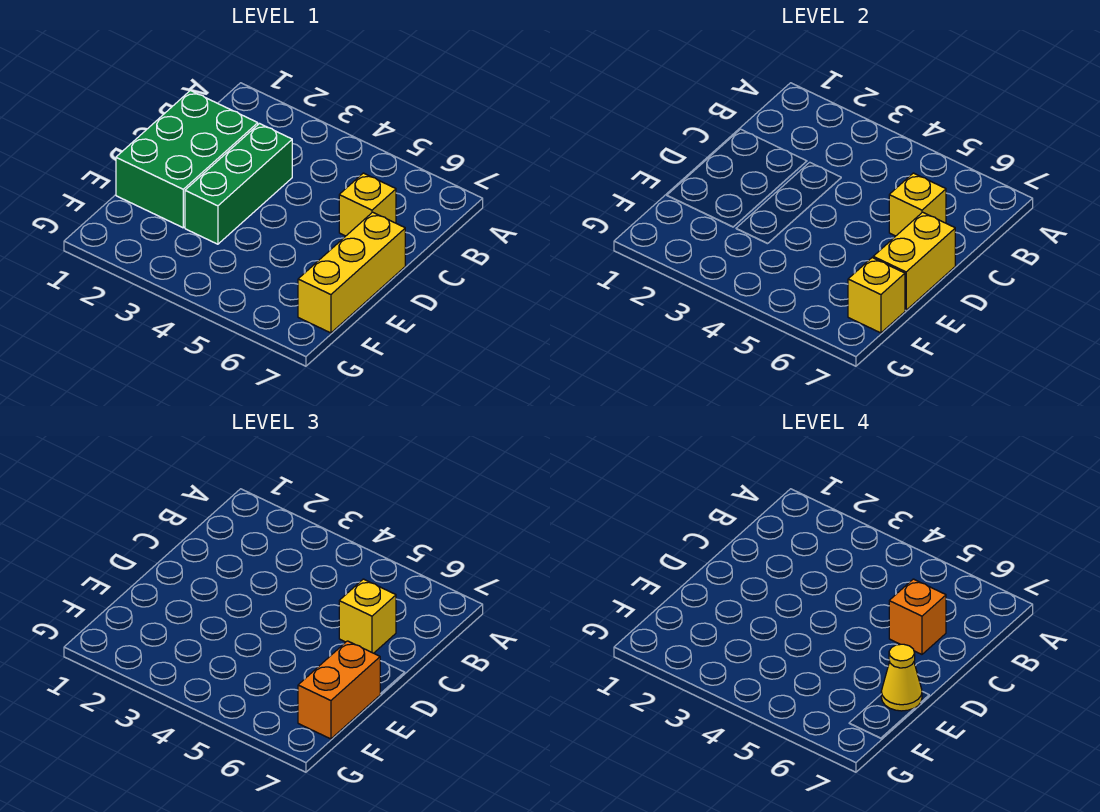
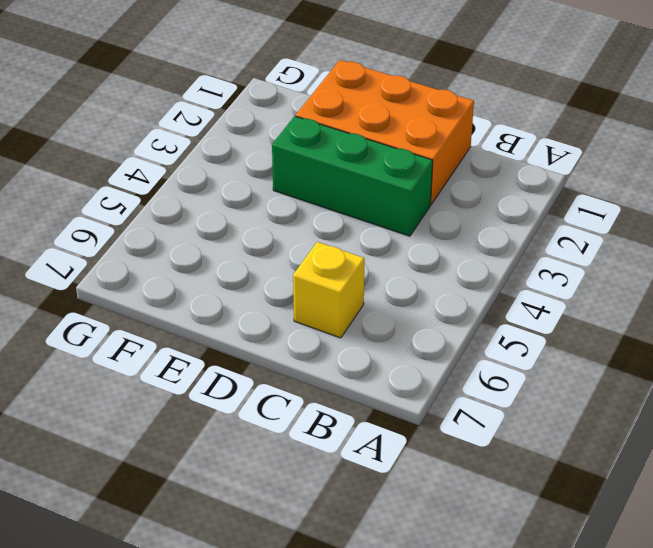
orange brick C1:E2 level 1 -> green brick C1:E2 level 1
none -> yellow brick D7:F7 level 1
none -> yellow brick C6 level 2

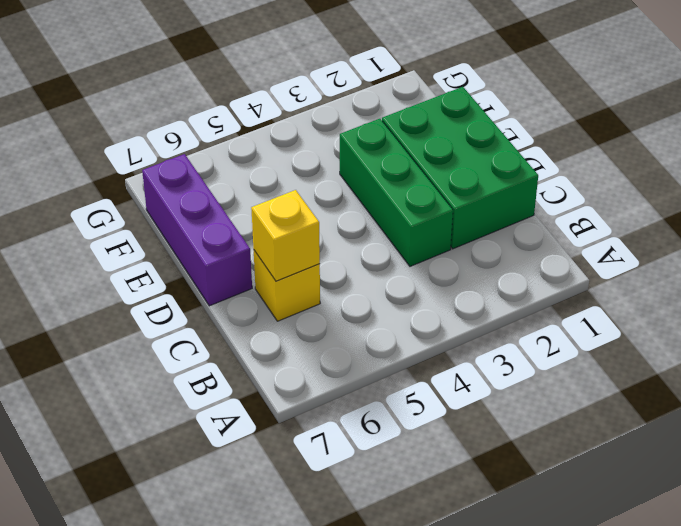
purple brick D7:F7 level 1 -> yellow brick D7:F7 level 1
none -> yellow brick D7:E7 level 2
none -> yellow brick F7 level 2

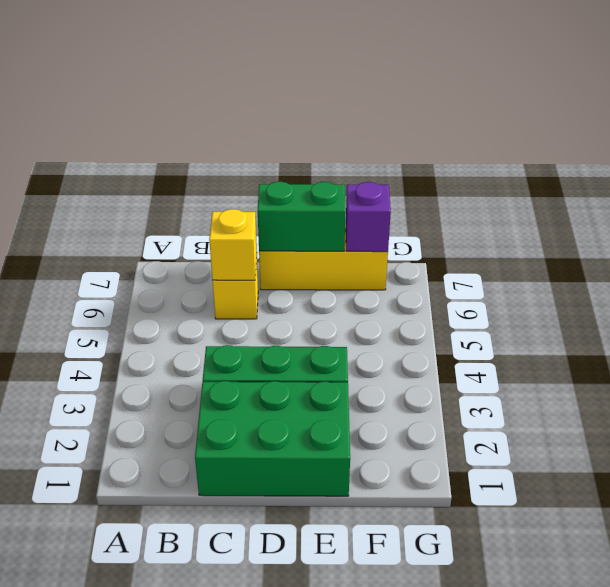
green brick D7:E7 level 2 -> yellow brick D7:E7 level 2
purple brick F7 level 2 -> yellow brick F7 level 2
none -> yellow brick C6 level 3
none -> orange brick E7:F7 level 3

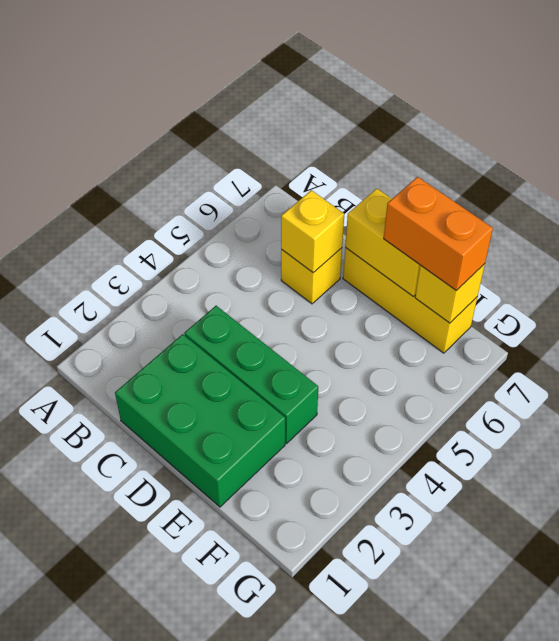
none -> yellow brick C6 level 3
none -> orange brick C6 level 4

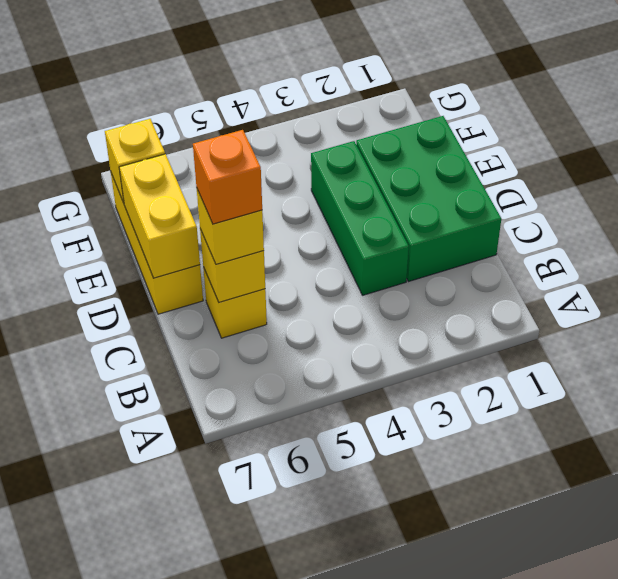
none -> orange brick E7:F7 level 3
none -> yellow cone E7 level 4

